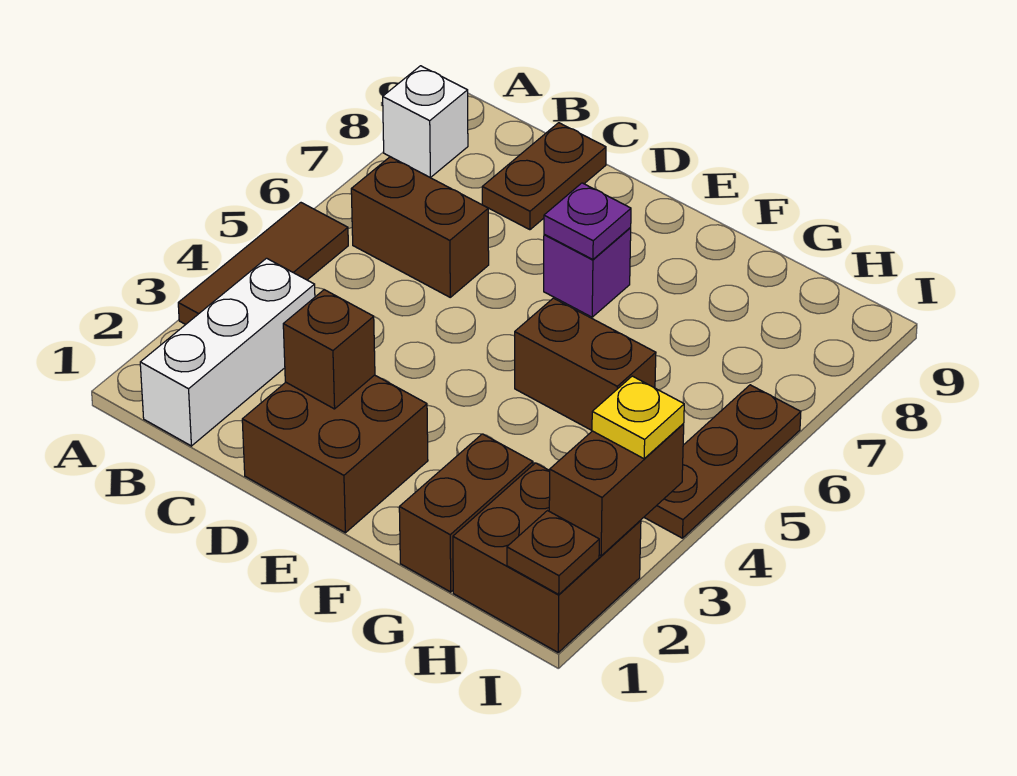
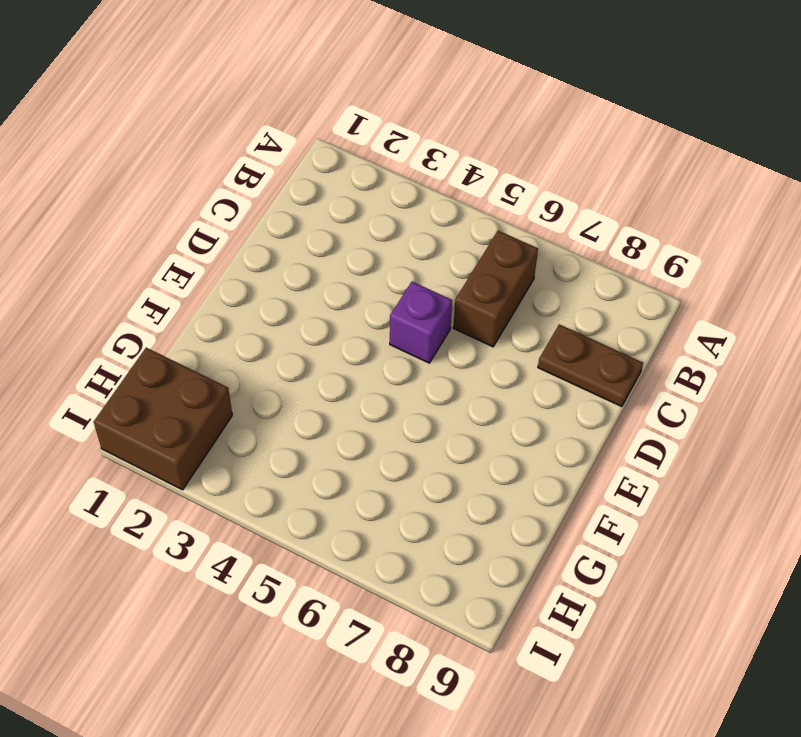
purple brick D5 level 1 -> purple brick E7 level 1
none -> brown tile A3:A5 level 1
none -> white brick A8 level 1
none -> white brick B1:B3 level 1

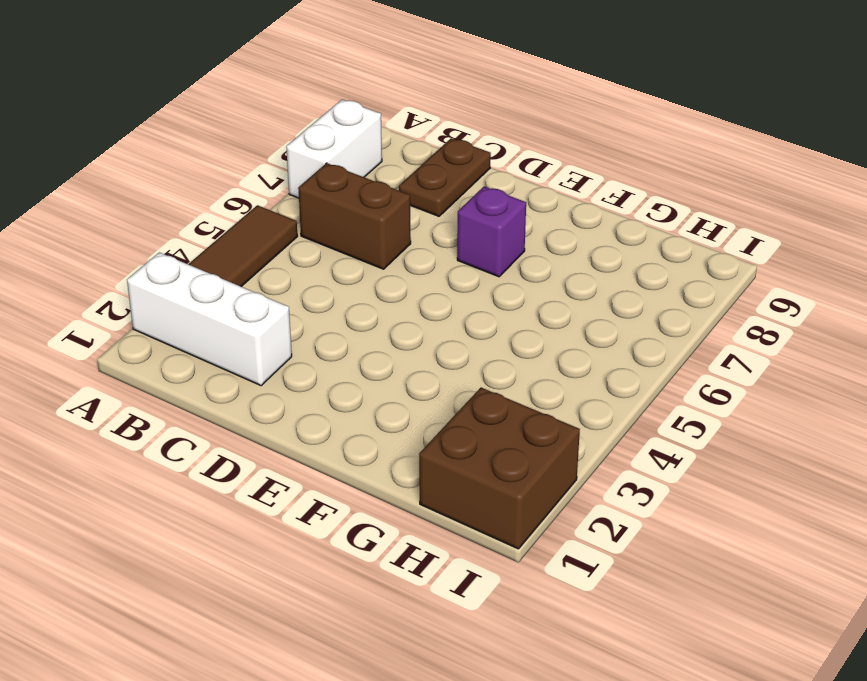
white brick A2:C2 level 1 -> white brick B1:B3 level 1
white brick A7:A8 level 1 -> white brick A8 level 1
none -> brown brick D1:E2 level 1
none -> brown brick F5:G5 level 1
none -> brown brick G1:G2 level 1

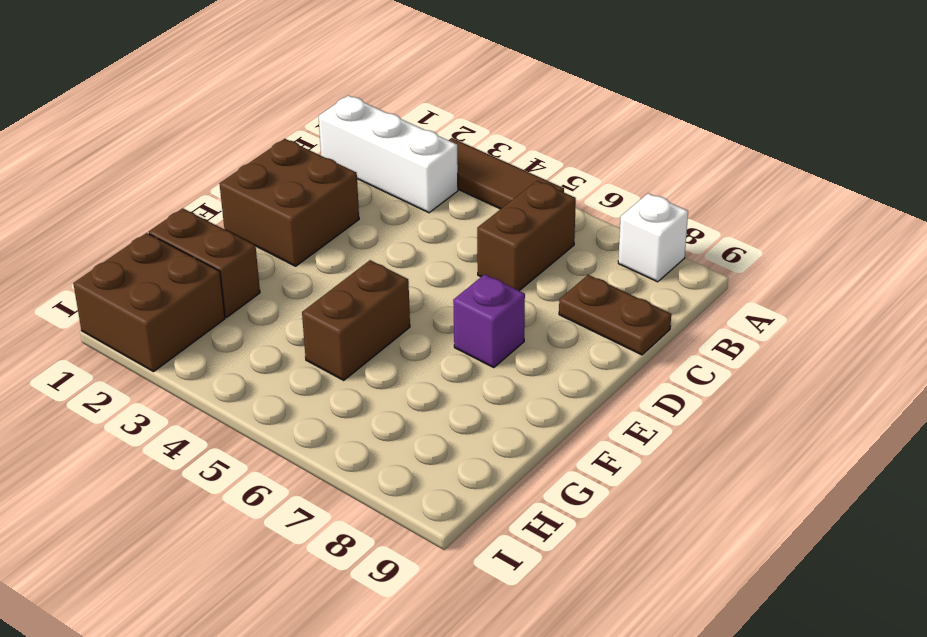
none -> brown plate I4:I6 level 1
none -> brown brick D2 level 2
none -> purple plate E7 level 2

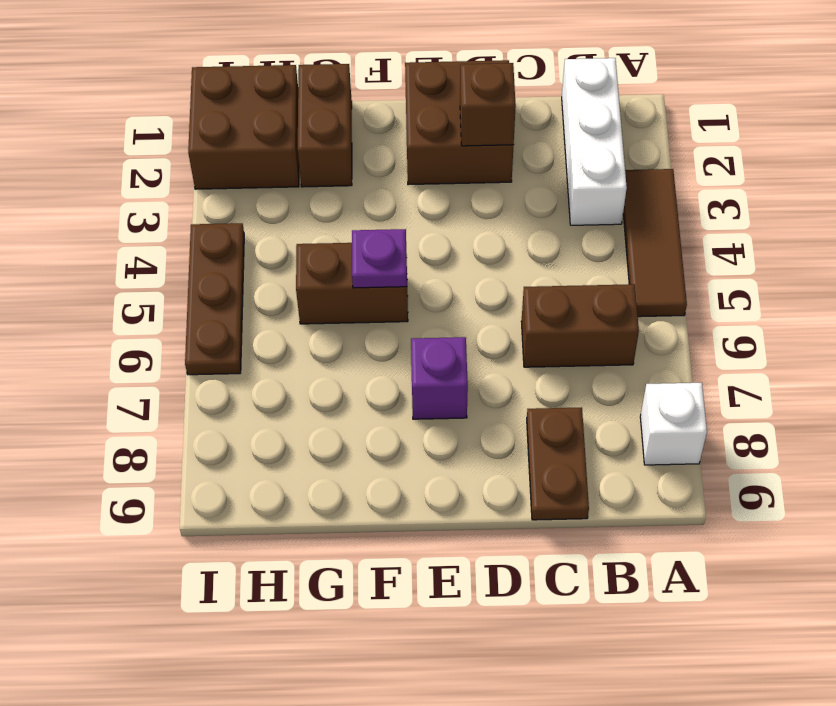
purple plate F5 level 2 -> purple plate E7 level 2
none -> brown plate I1 level 2
none -> brown brick I2:I3 level 2
none -> yellow plate I3 level 3

